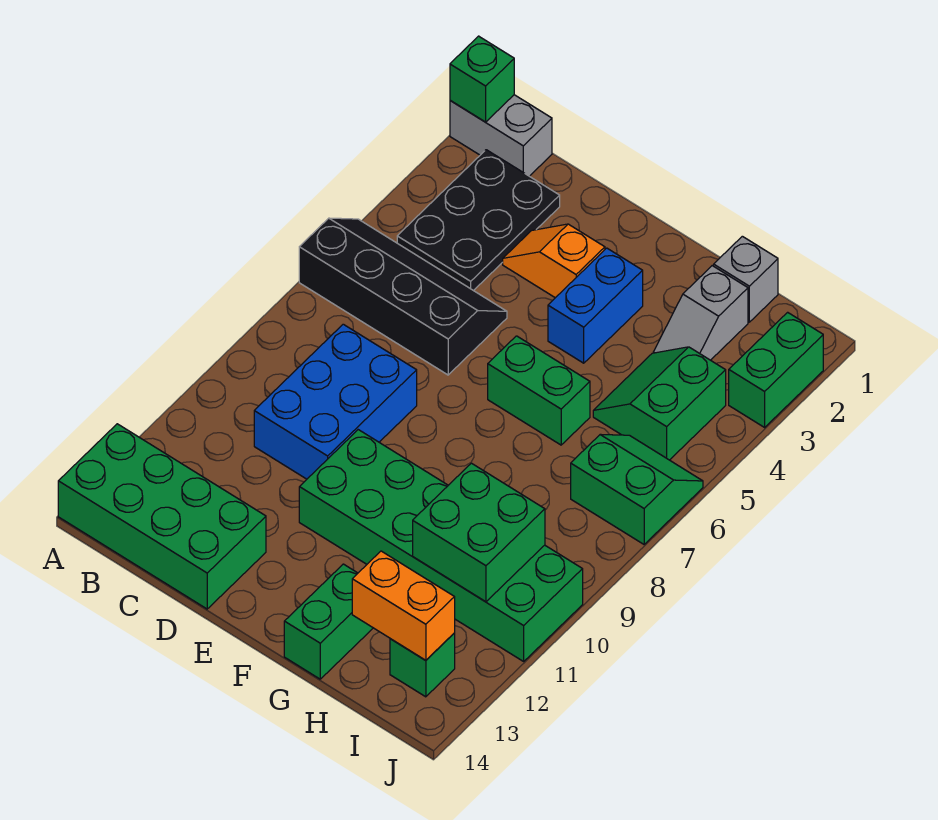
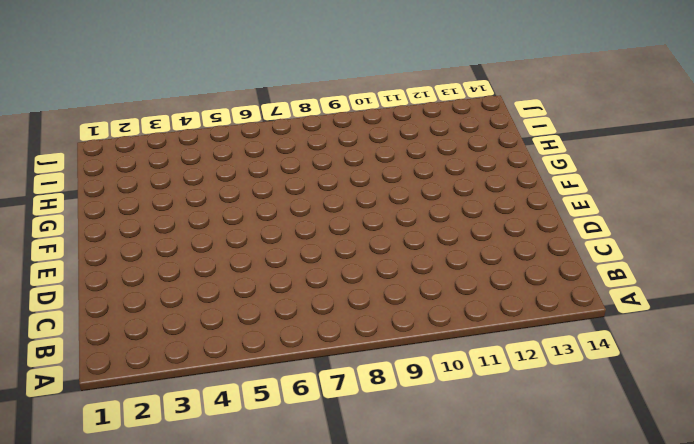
none -> grey brick A1:B1 level 1
none -> black slope A5:D6 level 1 top 6
none -> green brick A13:D14 level 1

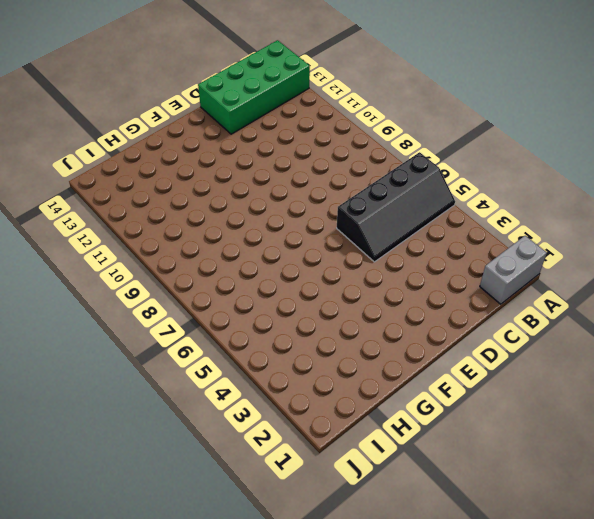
none -> black plate B2:C4 level 1
none -> blue brick C8:D10 level 1
none -> orange slope D3:E3 level 1 top E

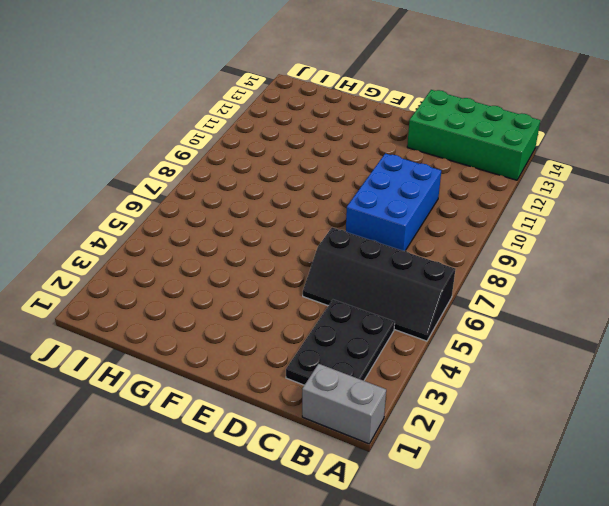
none -> orange slope D3:E3 level 1 top E
none -> green brick E10:J11 level 1
none -> blue brick F3:F4 level 1

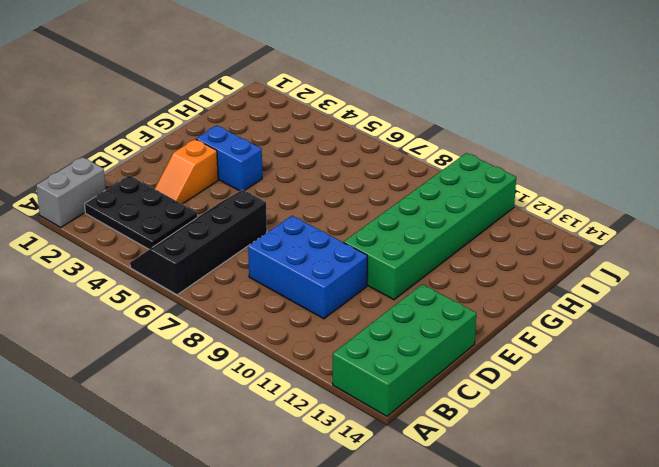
none -> green brick F6:G6 level 1
none -> green brick G13:G14 level 1
none -> grey brick H1 level 1

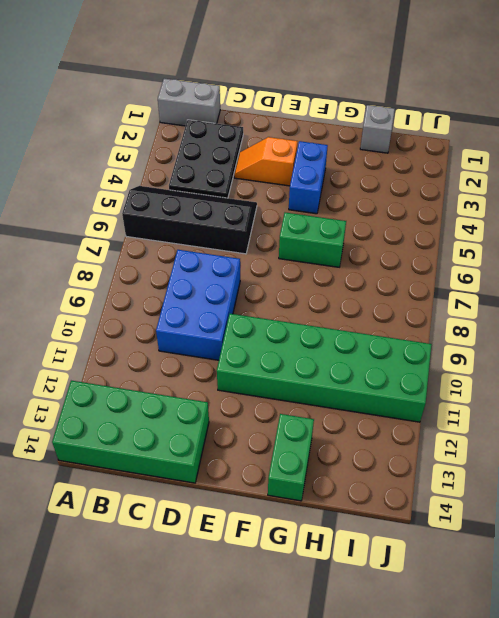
none -> grey slope H2:H3 level 1 top 2
none -> green slope H4:I5 level 1 top I
none -> green slope I6:J7 level 1 top 7

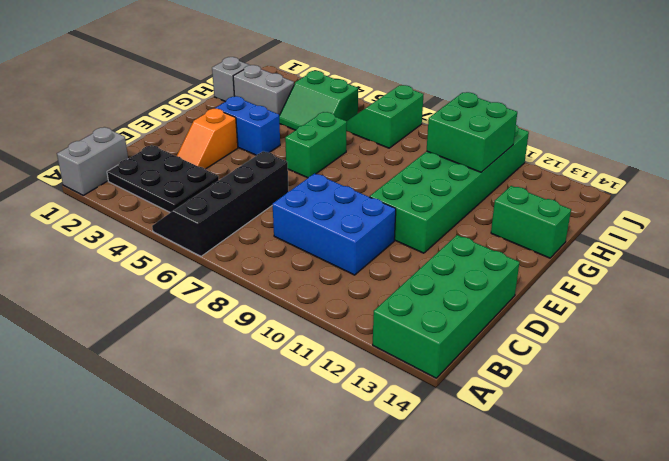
grey brick H2:H3 level 1 -> grey slope H2:H3 level 1 top 2
none -> green brick I13 level 1
none -> green brick J2:J3 level 1
none -> green brick A1 level 2

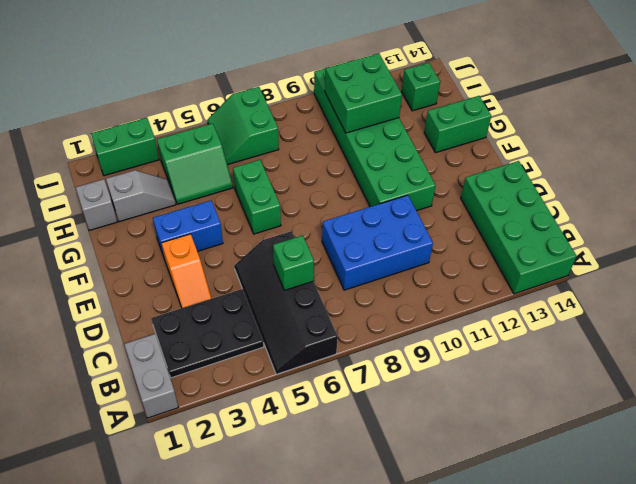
green brick C6 level 2 -> green brick A1 level 2
none -> orange brick H13:I13 level 2

